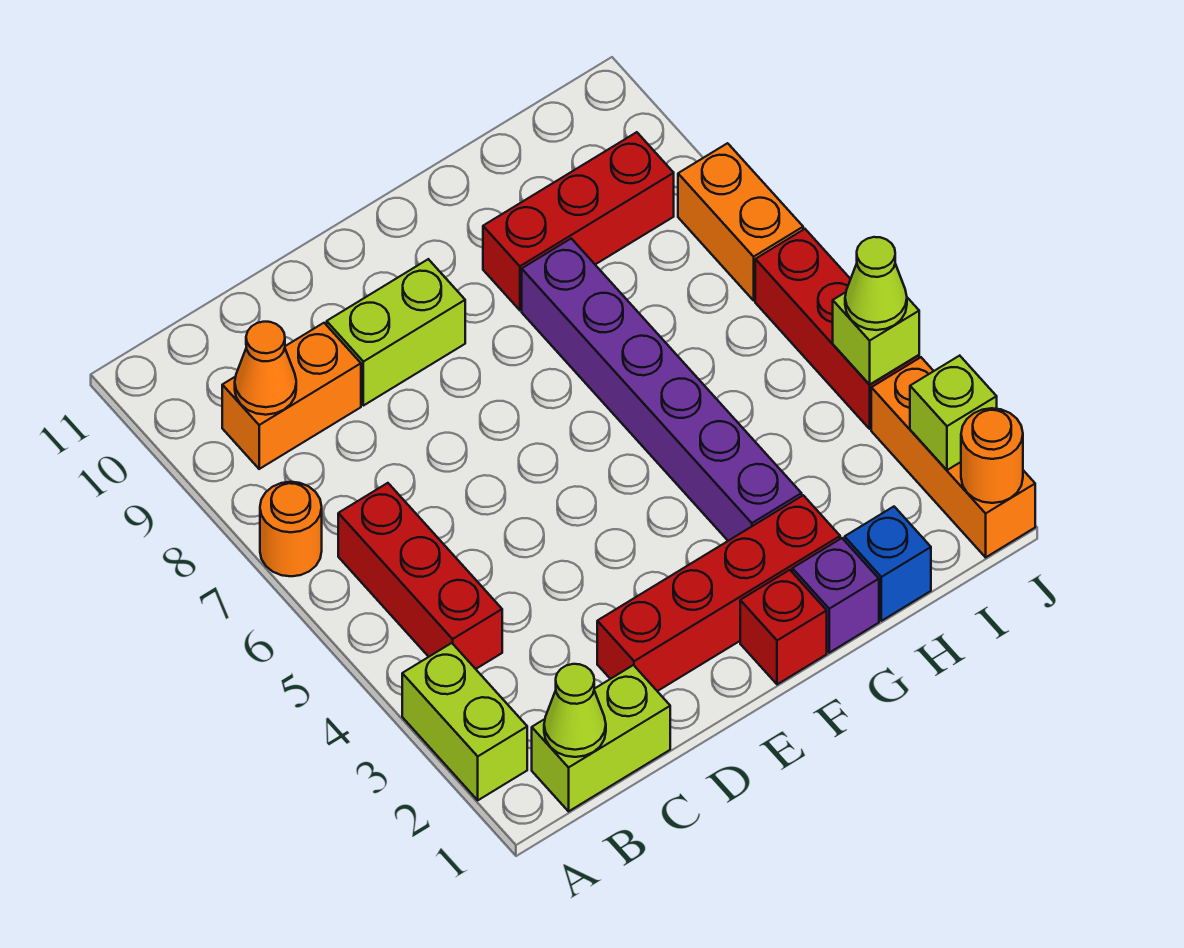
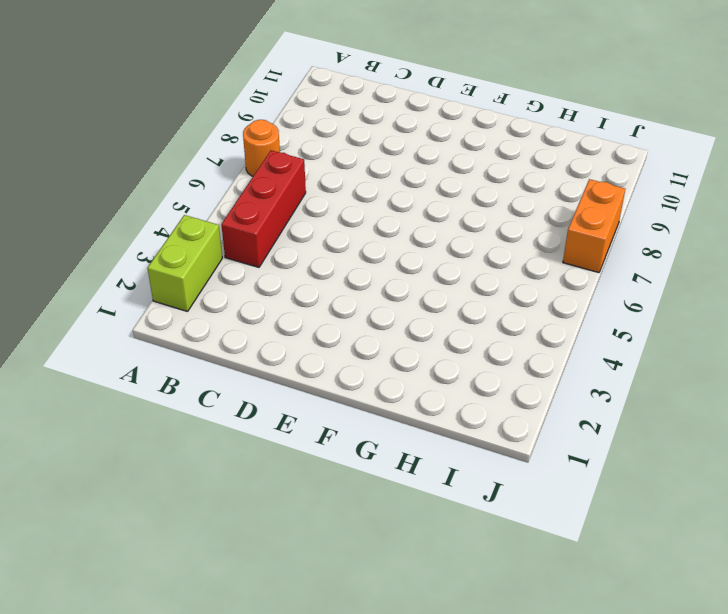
none -> lime brick B1:C1 level 1
none -> orange brick B9:C9 level 1
none -> red brick D2:G2 level 1

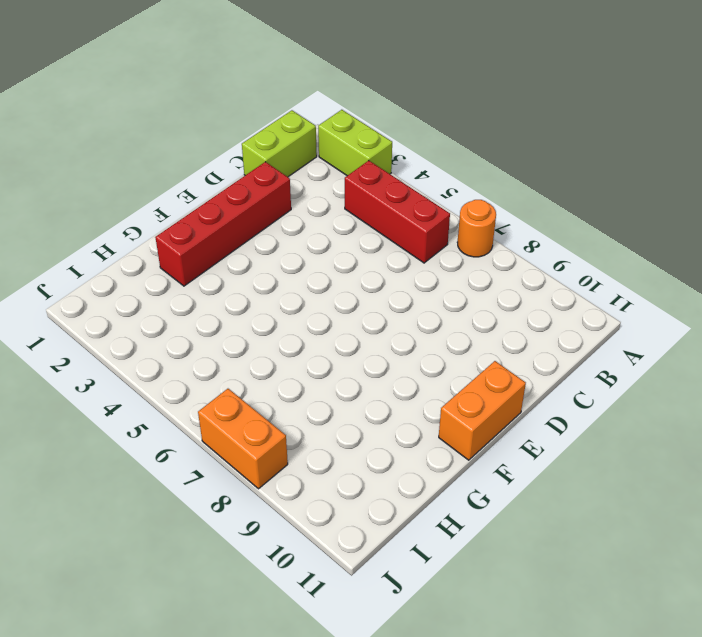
orange brick E11:F11 level 1 -> orange brick B9:C9 level 1
none -> lime brick D9:E9 level 1
none -> red brick F1 level 1
none -> purple brick G1 level 1

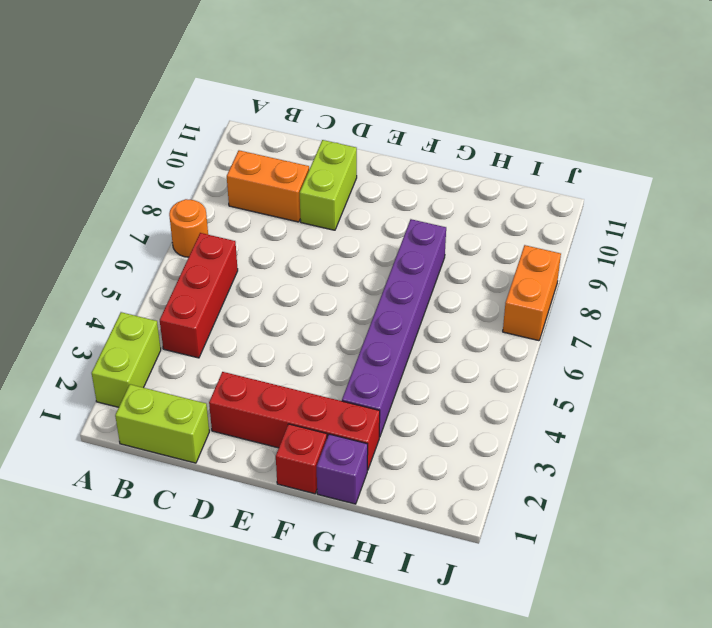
lime brick D9:D10 level 1 -> lime brick D9:E9 level 1
none -> red brick G9:I9 level 1
none -> blue brick H1 level 1
none -> orange brick J1:J3 level 1

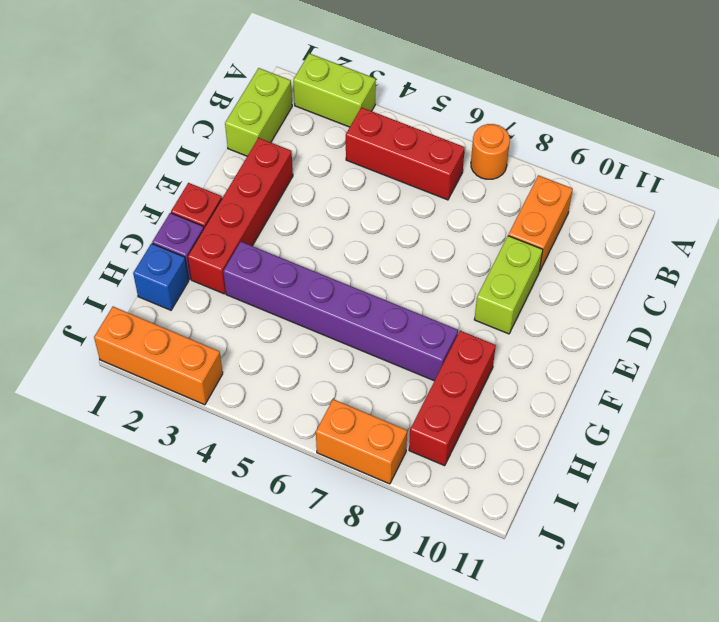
none -> red brick J4:J6 level 1
none -> lime cone B1 level 2
none -> orange cone B9 level 2

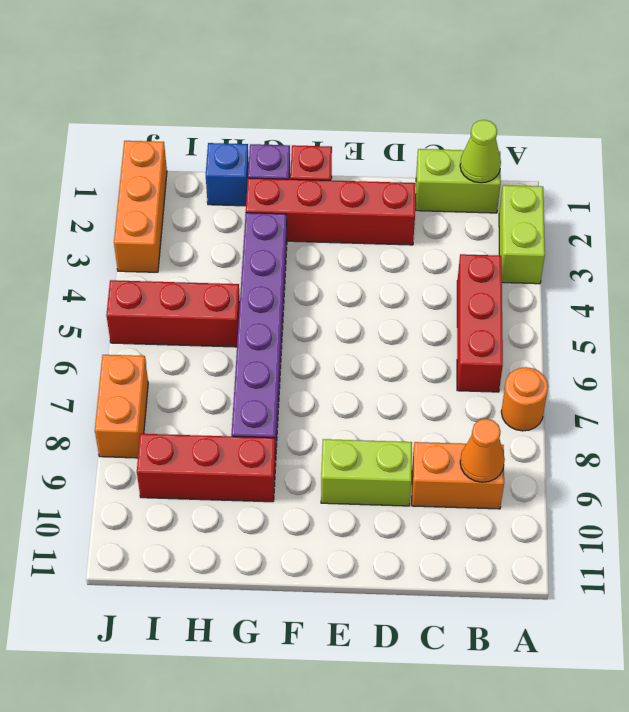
red brick H5:J5 level 1 -> red brick J4:J6 level 1
none -> orange round brick J1 level 2
none -> lime brick J2 level 2
none -> lime brick J4 level 2

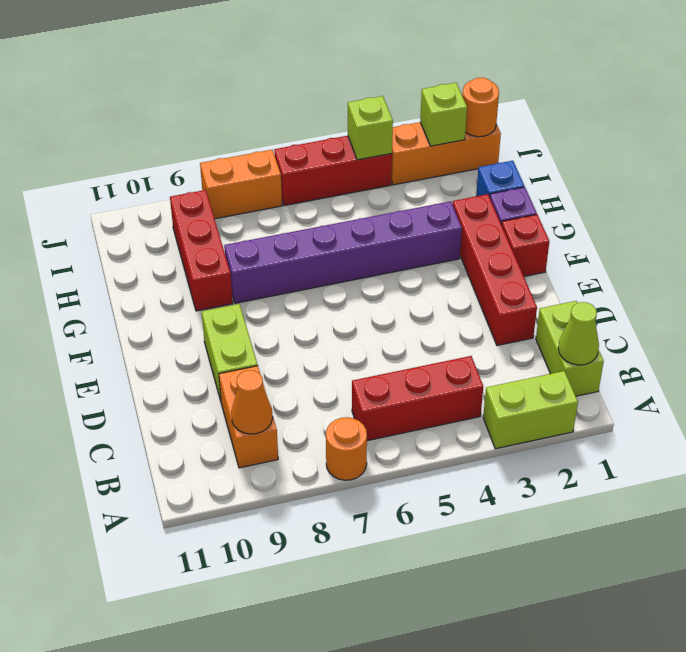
none -> lime cone J4 level 3

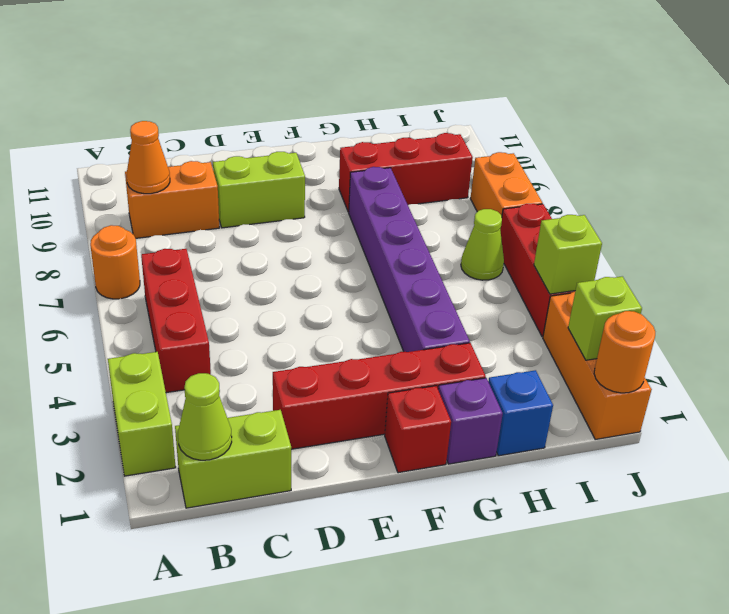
lime cone I6 level 1 -> lime cone J4 level 3

